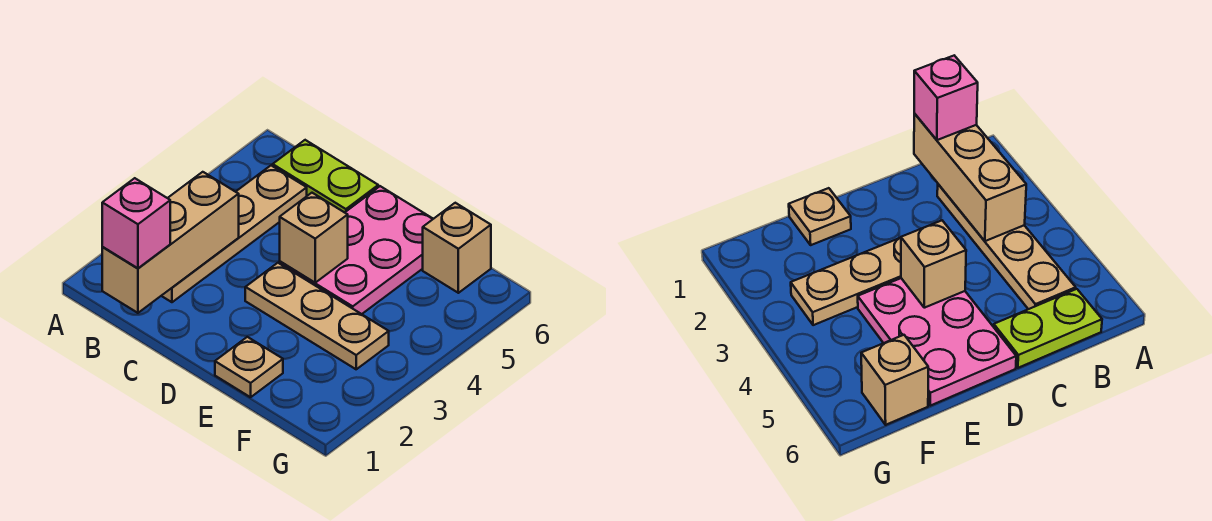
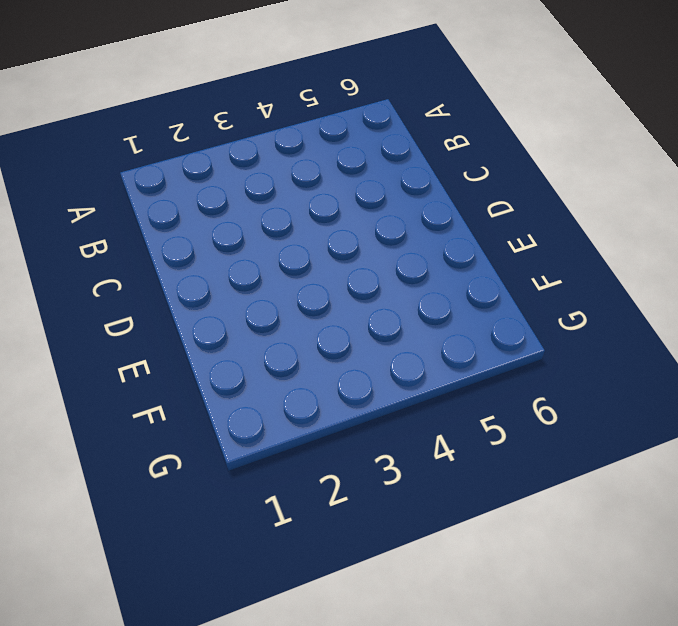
none -> tan plate B2:B5 level 1
none -> lime plate B6:C6 level 1

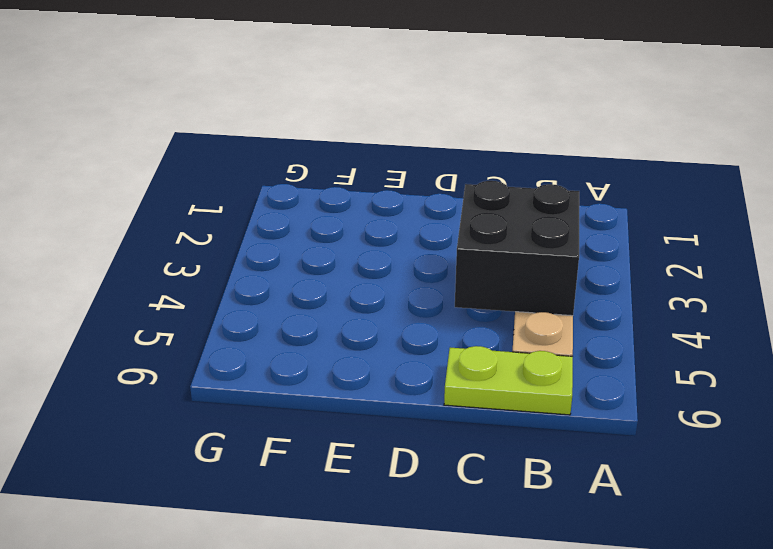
black brick B3:C4 level 2 -> tan brick B1:B3 level 2
none -> tan plate D3:F3 level 1
none -> pink plate D4:E6 level 1

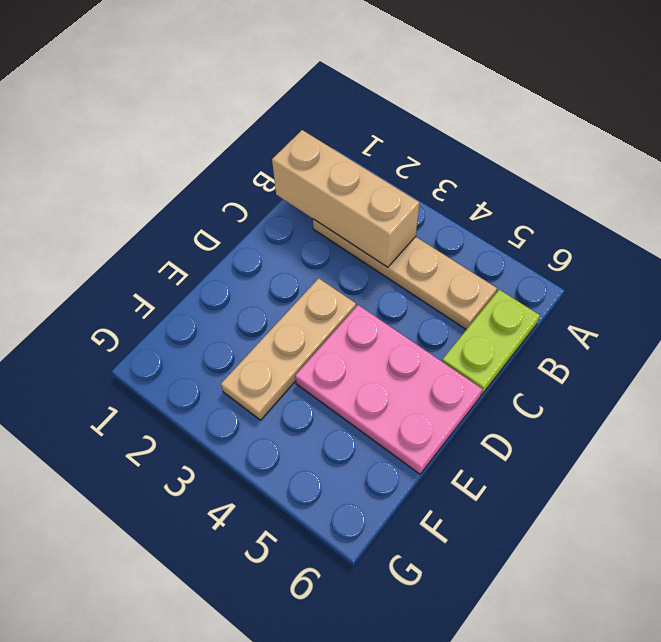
none -> tan plate E1 level 1
none -> tan brick F6 level 1

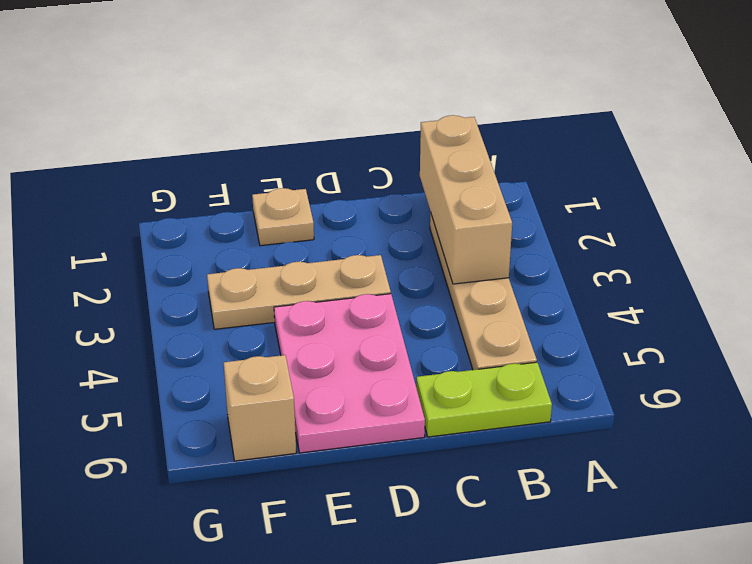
none -> tan brick D4 level 2
none -> pink brick B1 level 3

